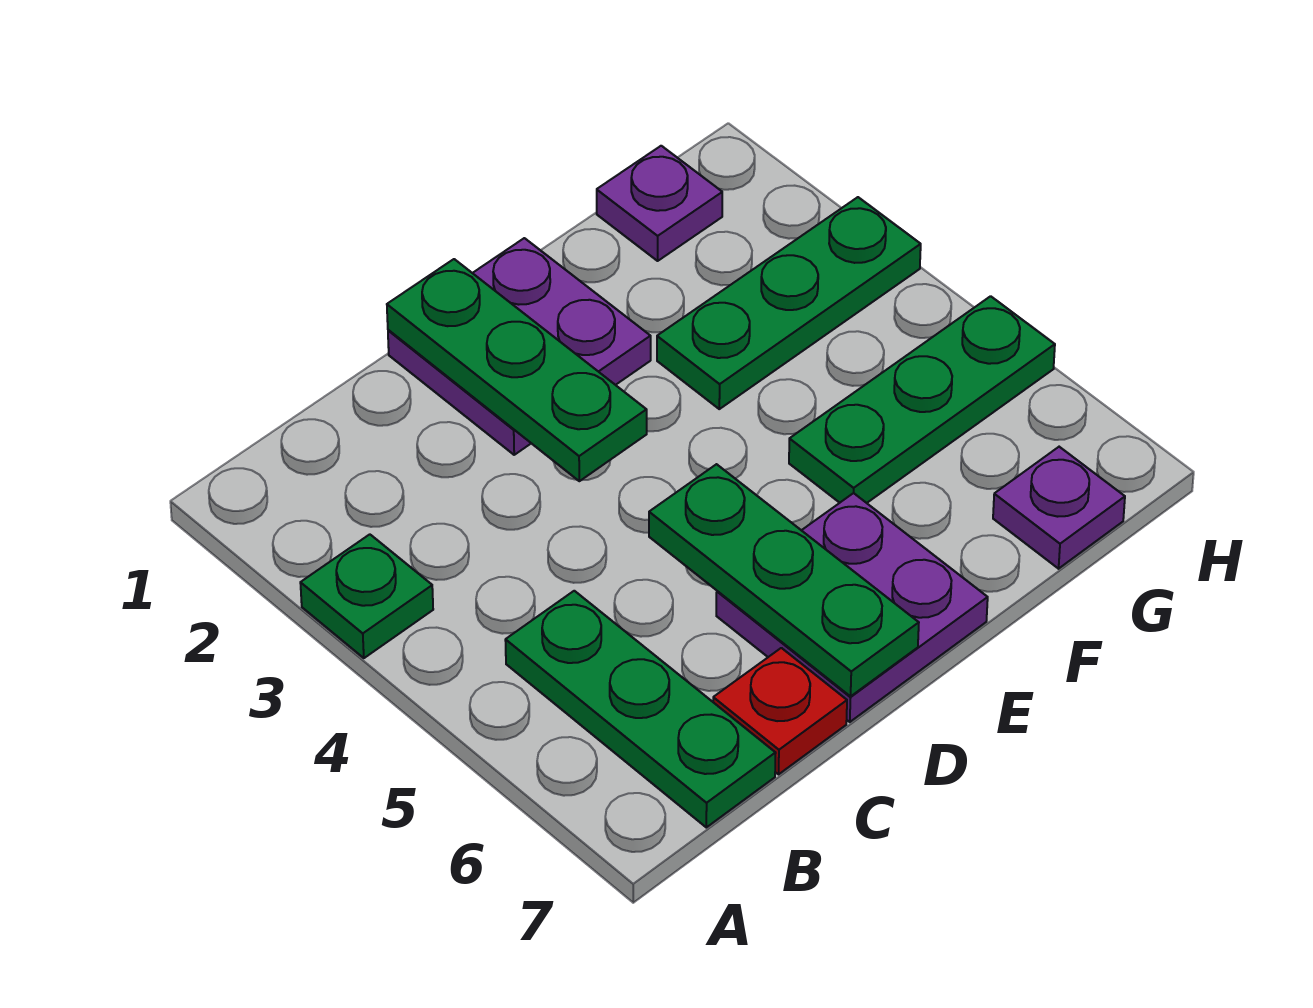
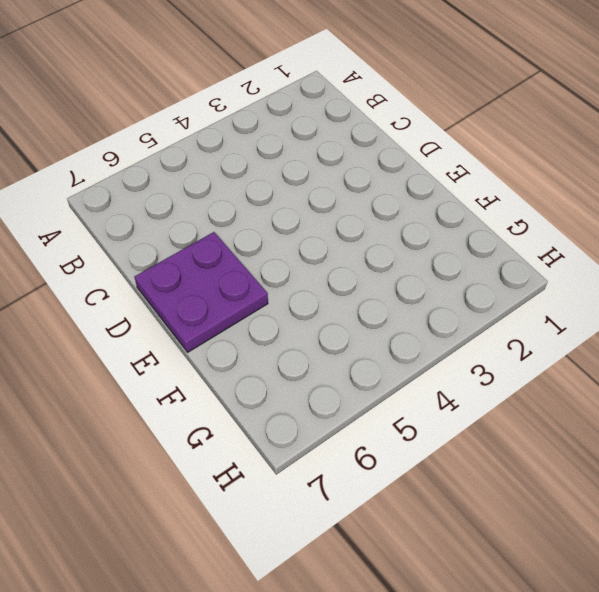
none -> green plate A3 level 1
none -> green plate B5:B7 level 1

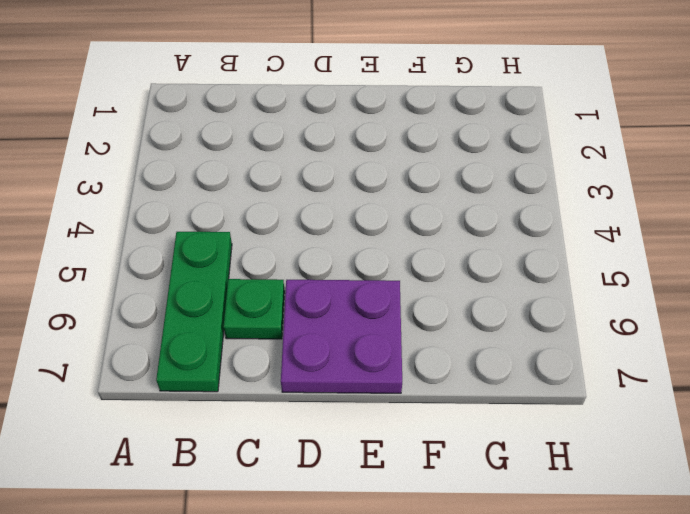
green plate C6 level 1 -> green plate A3 level 1
none -> red plate C7 level 1
none -> purple plate D1:E2 level 1

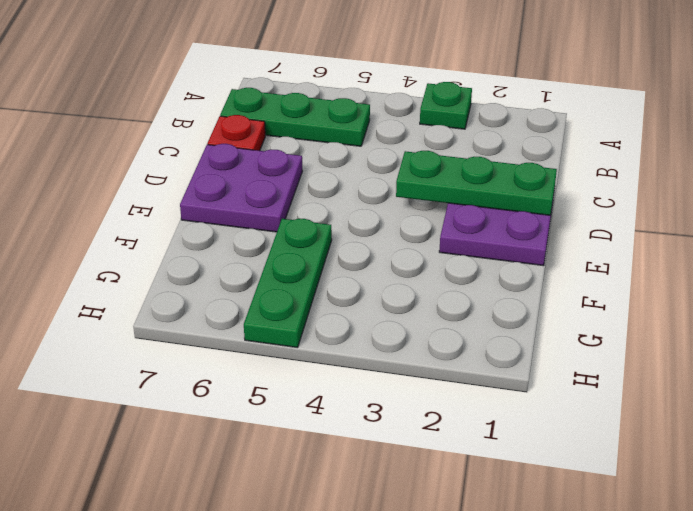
none -> green plate F3:H3 level 1
none -> purple plate G1 level 1

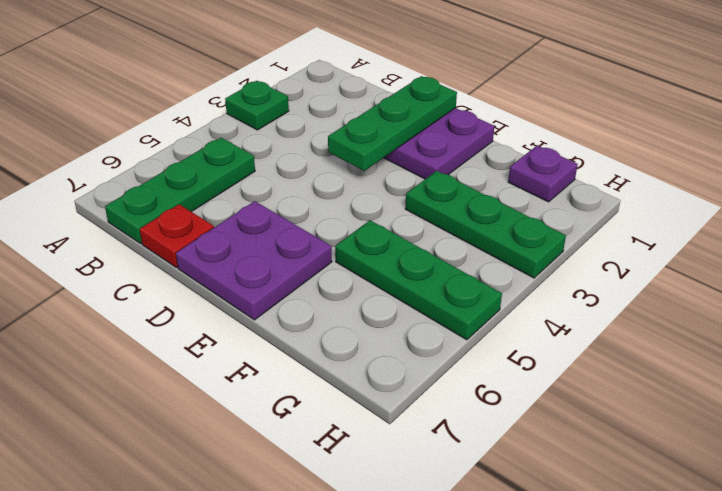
none -> purple plate G7 level 1
none -> green plate D5:D7 level 2

